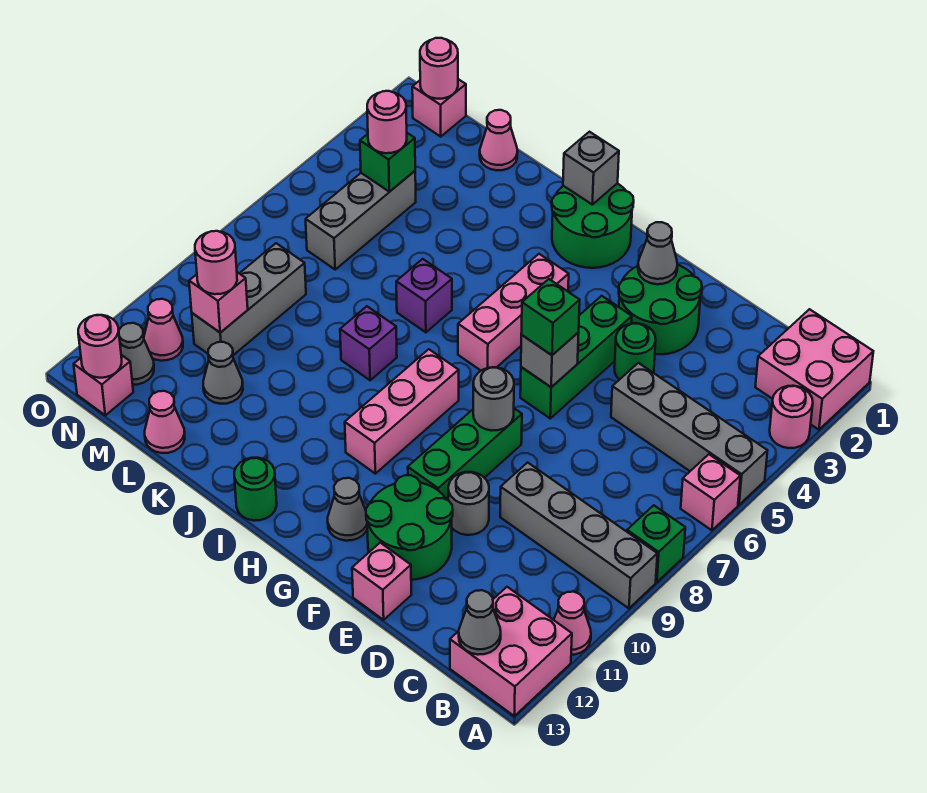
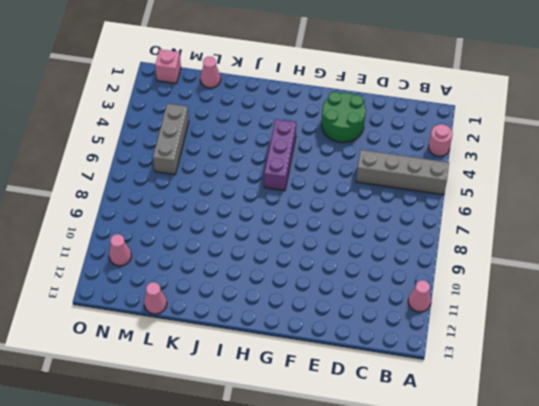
purple brick H4:H6 level 1 -> pink brick H4:H6 level 1
none -> pink brick A1:B2 level 1
none -> pink brick A6 level 1
none -> green brick A8 level 1
none -> grey brick A9:D9 level 1

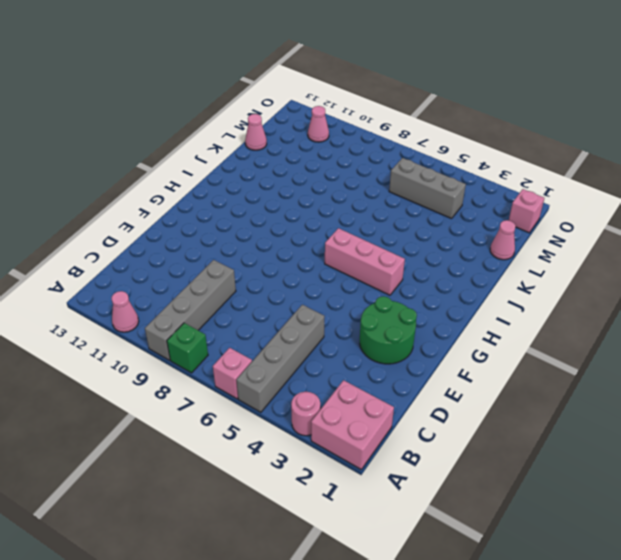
none -> pink brick A12:B13 level 1
none -> green round brick E4 level 1
none -> grey round brick E10 level 1
none -> green round brick E11:F12 level 1

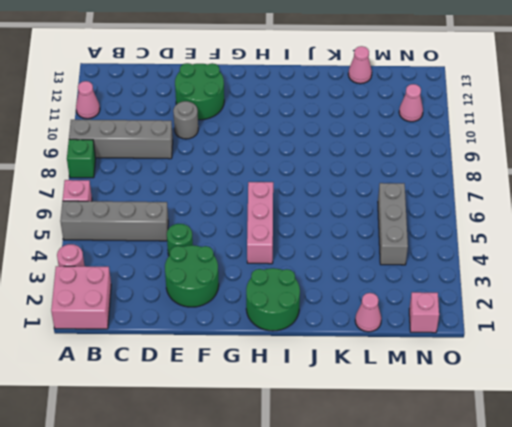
none -> pink brick A12:B13 level 1
none -> pink brick E13 level 1
none -> green brick F4:F6 level 1
none -> green brick F8:F10 level 1

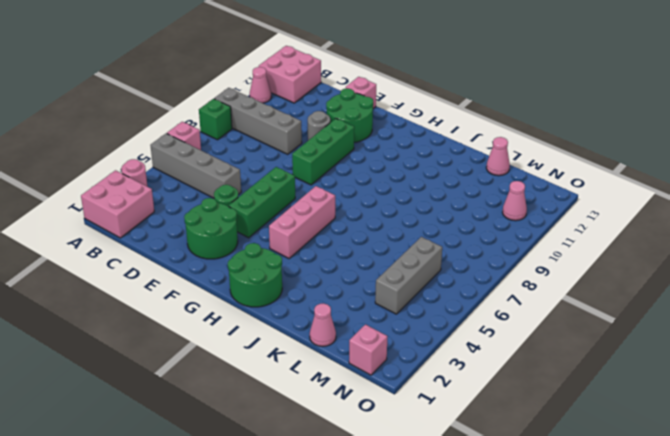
none -> grey cone G12 level 1
none -> pink brick H8:H10 level 1
none -> green round brick I13 level 1
none -> purple brick J6 level 1

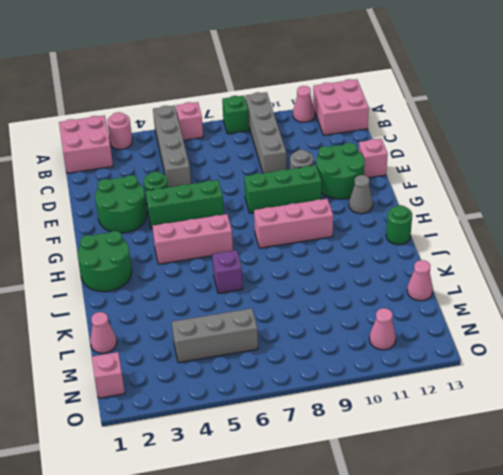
none -> purple brick J8 level 1
none -> grey cone L11 level 1
none -> grey brick M8:M10 level 1
none -> grey cone N12 level 1

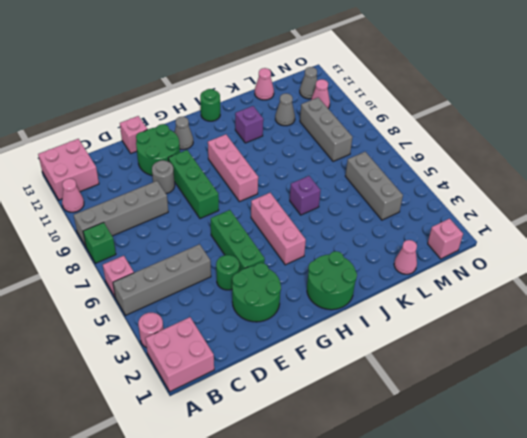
purple brick J11 level 1 -> purple brick J8 level 1
none -> pink brick N13 level 1
none -> grey cone B13 level 2
none -> grey cone F2 level 2
none -> grey brick F6 level 2

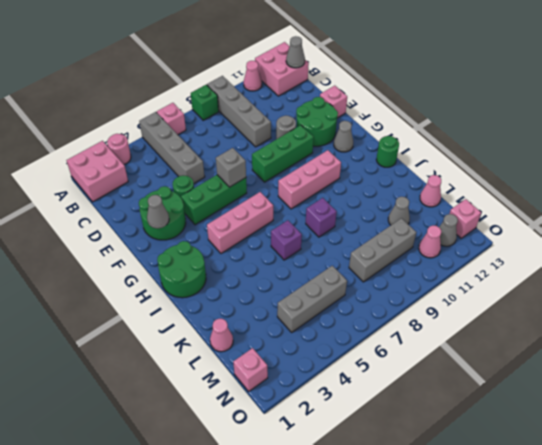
none -> grey round brick F8 level 2
none -> grey brick I1 level 2
none -> green brick M4 level 2
none -> pink brick M10 level 2

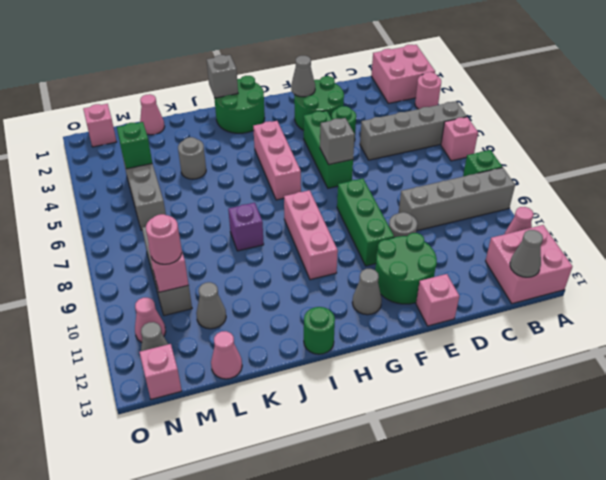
grey round brick K4 level 1 -> grey round brick F8 level 2
none -> purple brick J6 level 1
none -> pink round brick N1 level 2
none -> pink round brick N13 level 2
none -> green brick F6 level 3

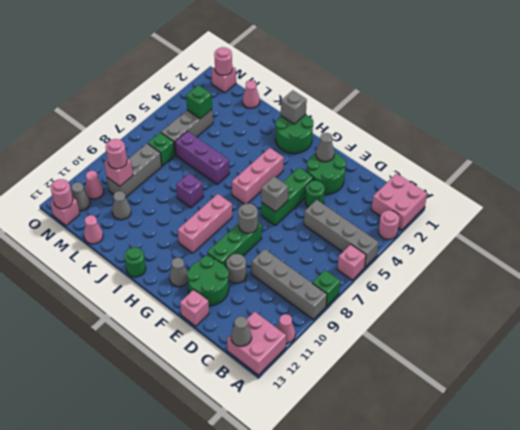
purple brick J6:L6 level 1 -> purple brick J6 level 1
green brick M7 level 1 -> green brick F6 level 3
none -> pink round brick M4 level 3

